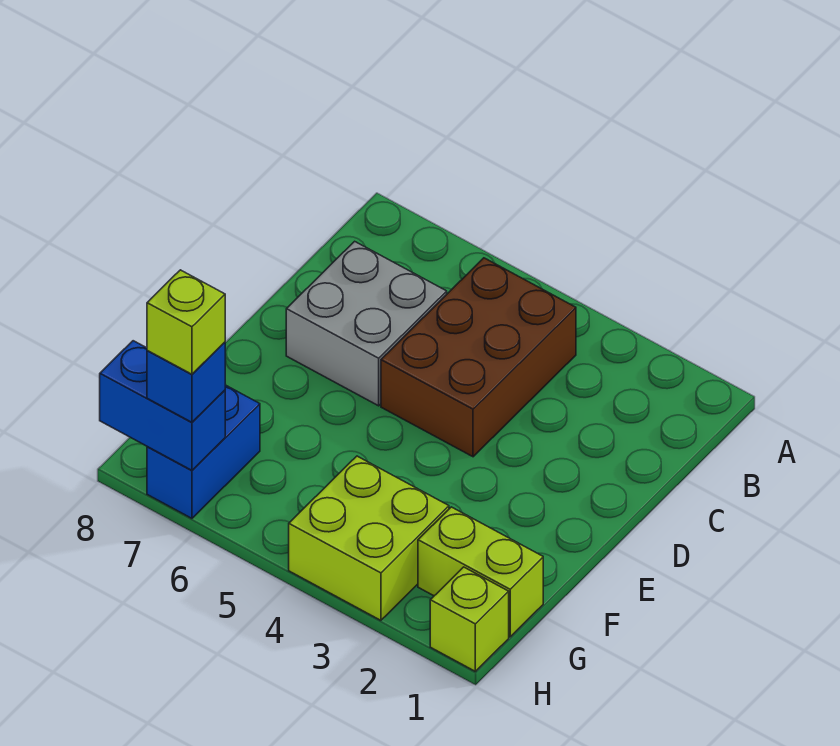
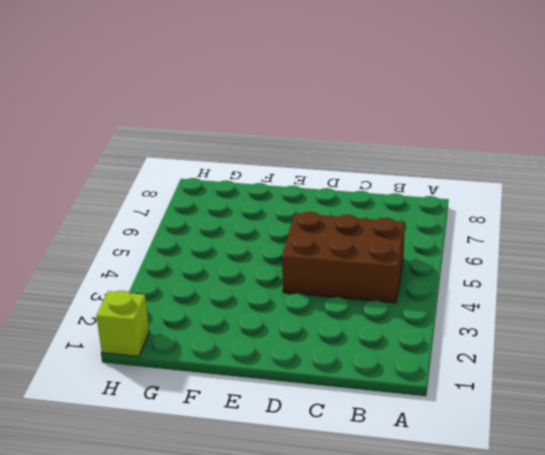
none -> grey brick C6:D7 level 1
none -> lime brick G1:G2 level 1

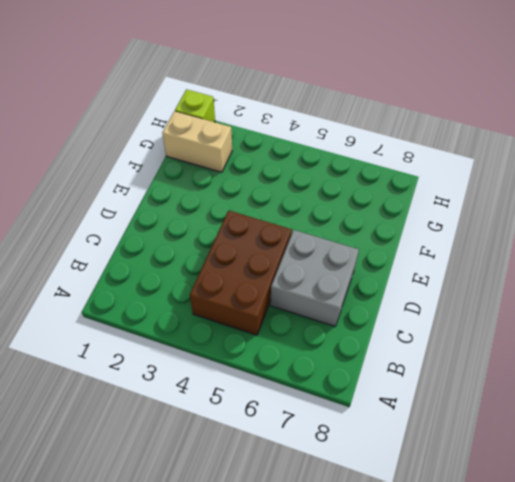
tan brick G1:G2 level 1 -> lime brick G1:G2 level 1
none -> lime brick G3:H4 level 1
none -> blue brick G7:H7 level 1

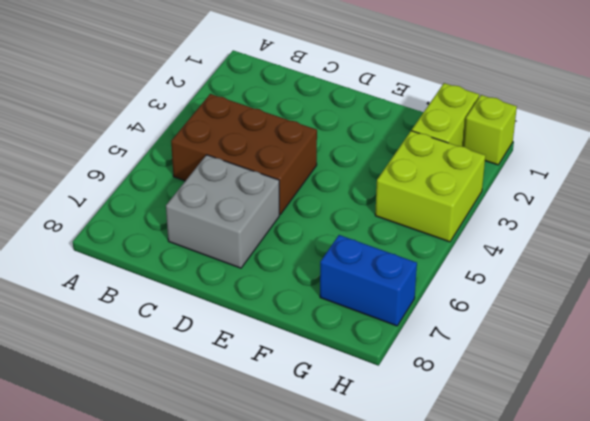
none -> blue brick H7:H8 level 2
none -> blue brick H7 level 3

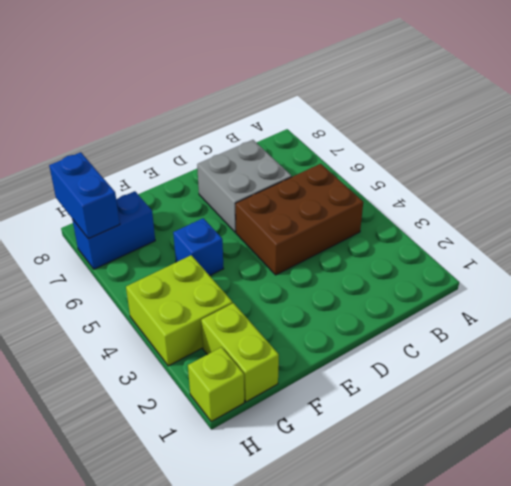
blue brick F5 level 1 -> blue brick H7 level 3
none -> lime brick H7 level 4

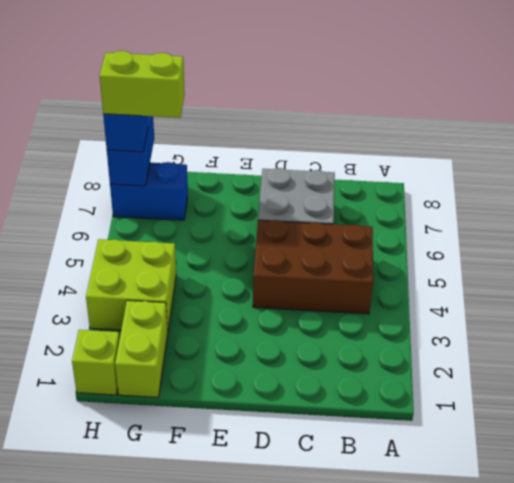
lime brick G7:H7 level 4 -> lime brick H7 level 4

